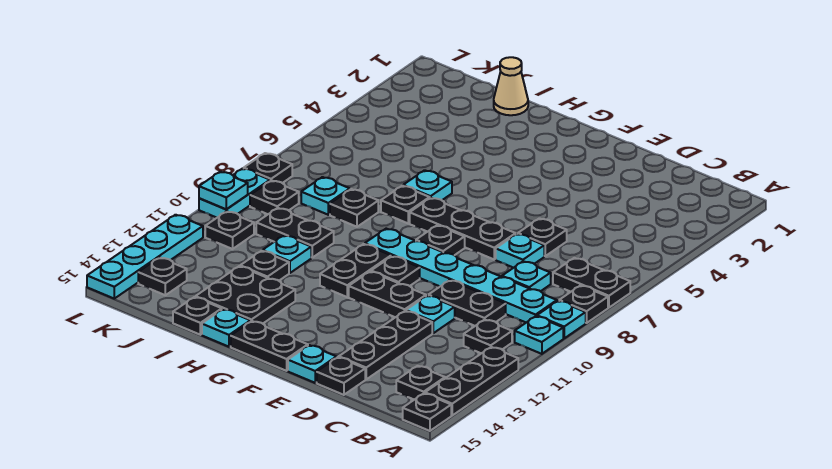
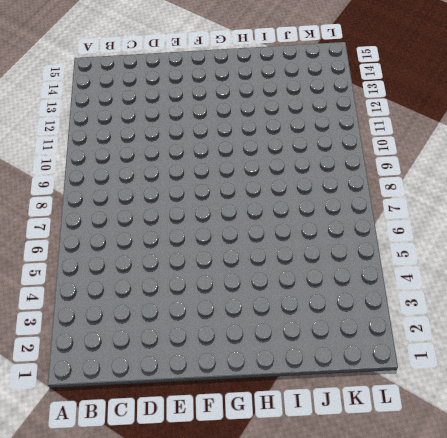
none -> black plate A7:B7 level 1
none -> black plate A8 level 1
none -> cyan plate A9 level 1
none -> cyan plate A10 level 1

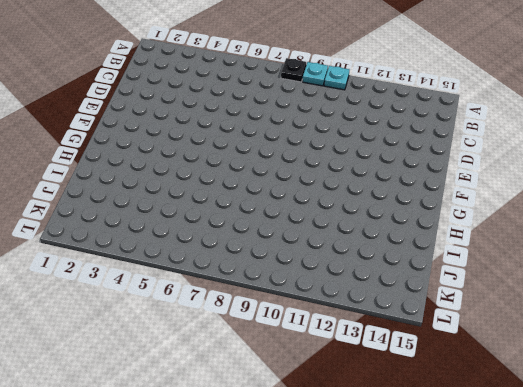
none -> black plate A7:B7 level 1
none -> black plate A12:A14 level 1
none -> black plate A15 level 1
none -> cyan plate B9:G9 level 1

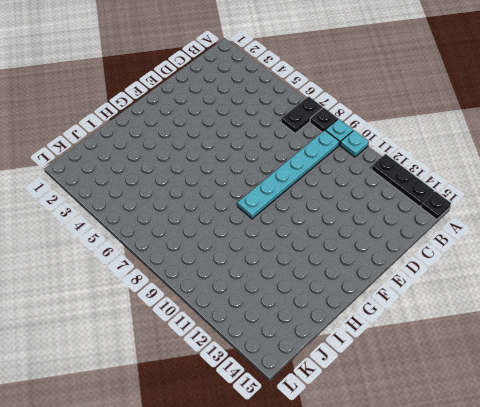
none -> black plate B11 level 1
none -> black plate B14 level 1
none -> cyan plate C8 level 1
none -> black plate C10:D10 level 1

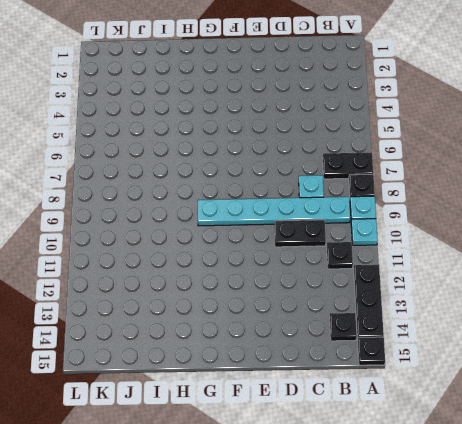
none -> black plate D6 level 1
none -> cyan plate D7 level 1
none -> cyan plate D11 level 1
none -> black plate D12:D14 level 1

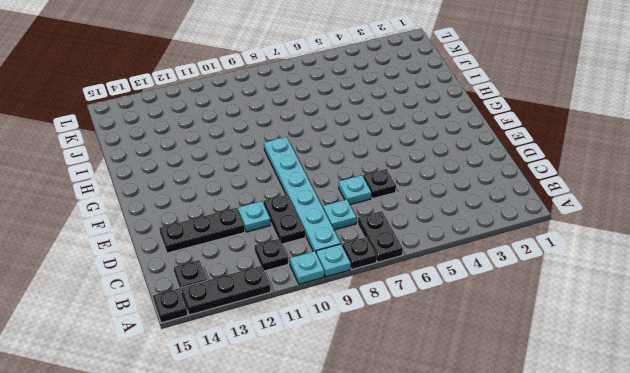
none -> black plate D15 level 1
none -> black plate E7:G7 level 1
none -> black plate E11:F11 level 1
none -> cyan plate E15 level 1

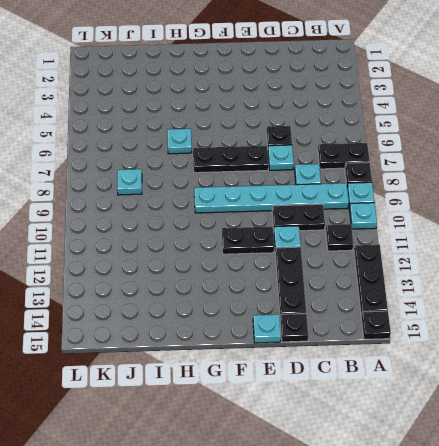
none -> black plate B14 level 1
none -> black plate F8 level 1
none -> black plate F10 level 1
none -> black plate F15:G15 level 1

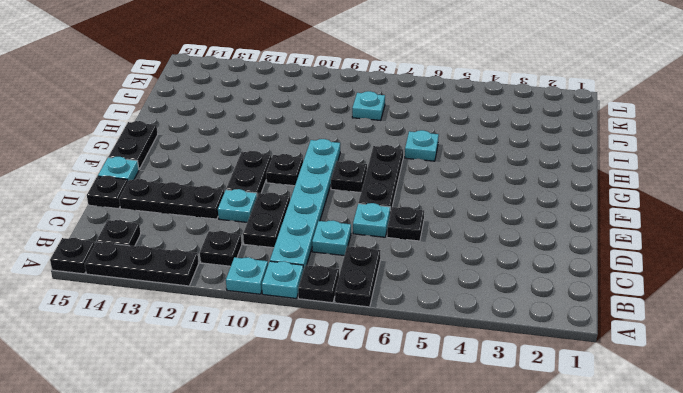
none -> black plate G10:G11 level 1
none -> black plate H7 level 1
none -> black plate H13:I14 level 1
none -> cyan plate H15 level 1

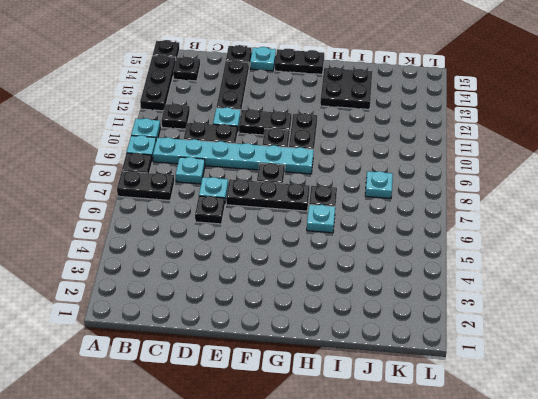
none -> cyan plate H15 level 1
none -> tan cone I1 level 1
none -> black plate I8 level 1
none -> black plate I10:J10 level 1

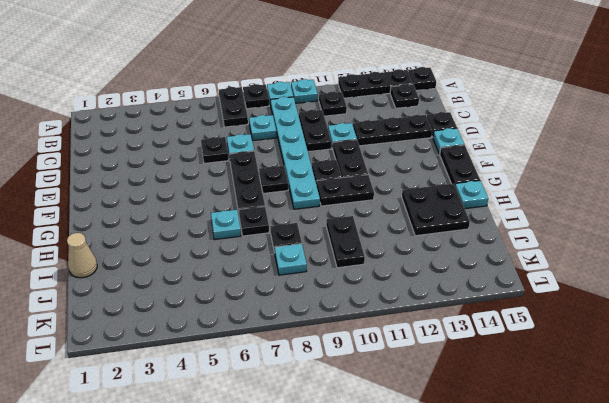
none -> cyan plate I11 level 1
none -> black plate I12 level 1
none -> black plate I15 level 1
none -> black plate K9 level 1

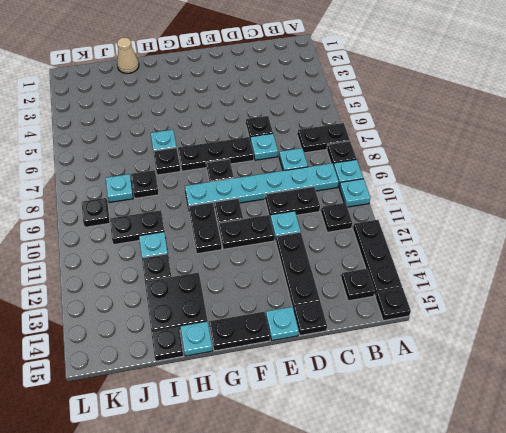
none -> black plate K11 level 1
none -> black plate K14 level 1
none -> black plate L8 level 1
none -> cyan plate L9:L10 level 1

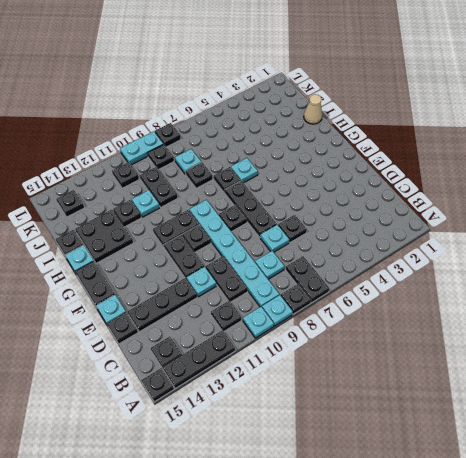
none -> cyan plate L12:L15 level 1
none -> cyan plate L10 level 2

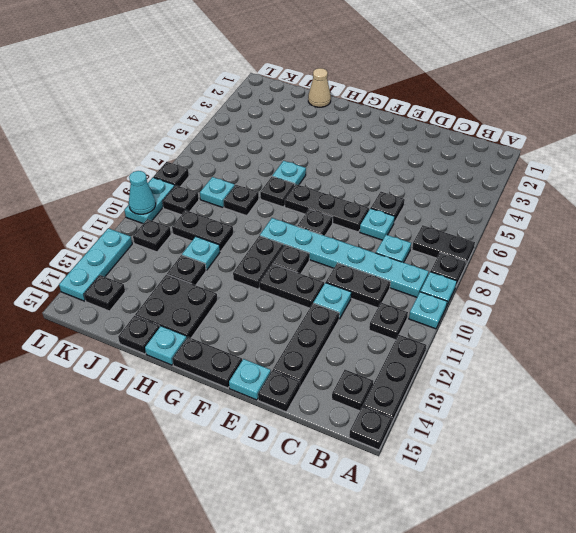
cyan cone L10 level 2 -> cyan plate L10 level 2
cyan plate L12:L14 level 1 -> cyan plate L12:L15 level 1

